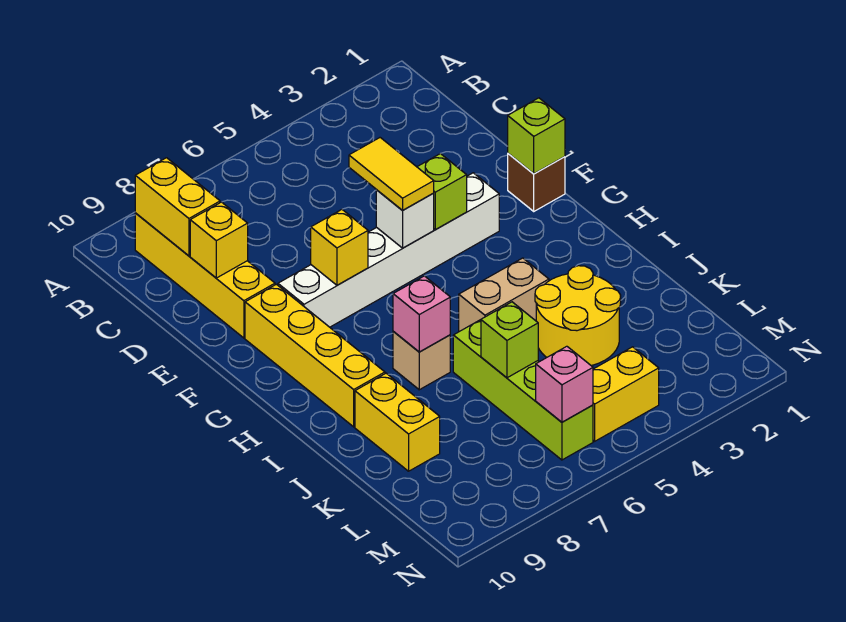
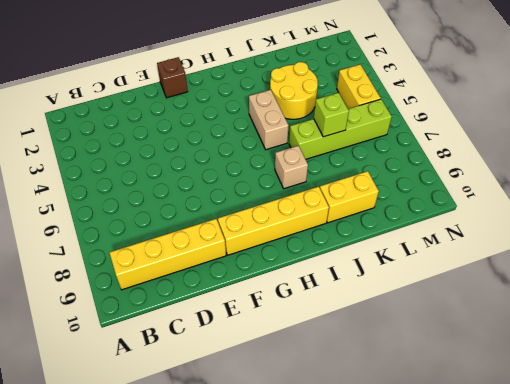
none -> white brick F3:F8 level 1
none -> yellow brick B9:C9 level 2
none -> yellow brick D9 level 2

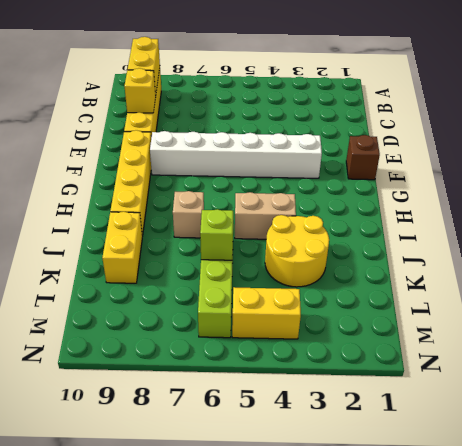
none -> lime brick F1 level 2
none -> lime brick F4 level 2
none -> white brick F5 level 2

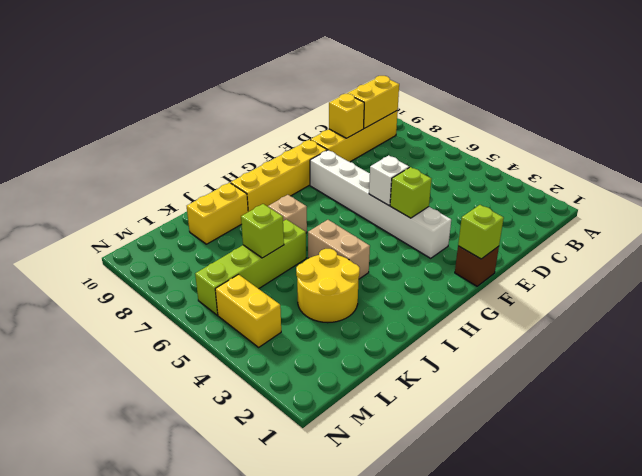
none -> yellow brick F7 level 2
none -> pink brick I7 level 2
none -> pink brick M6 level 2

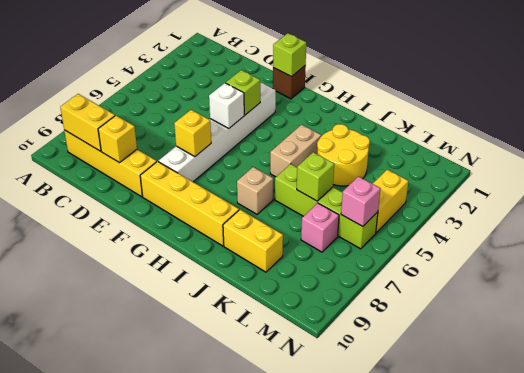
pink brick L7 level 1 -> pink brick I7 level 2
none -> yellow tile E5:F5 level 3

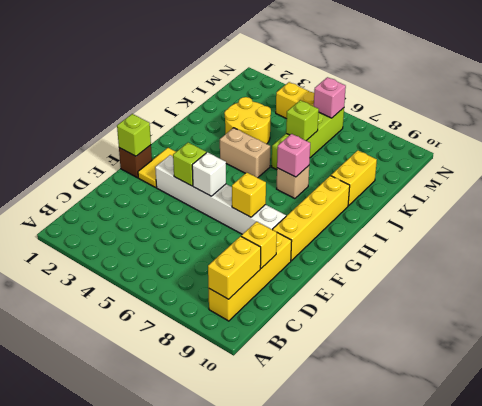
yellow tile F2:G2 level 1 -> yellow tile E5:F5 level 3

